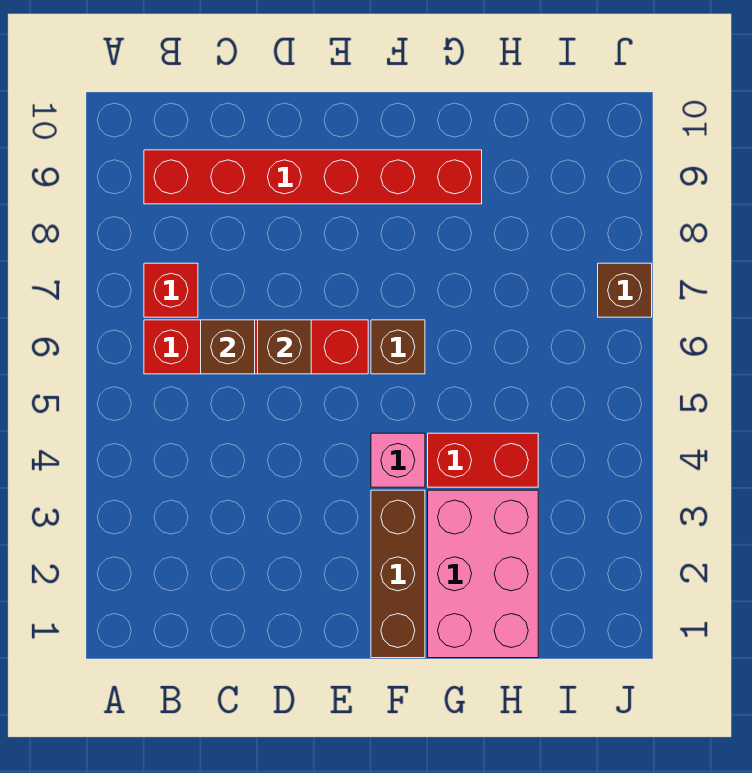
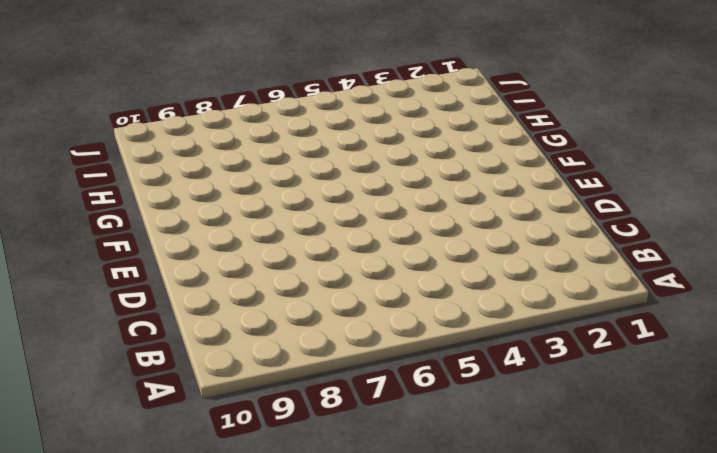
none -> red brick B6:E6 level 1
none -> red brick B7 level 1

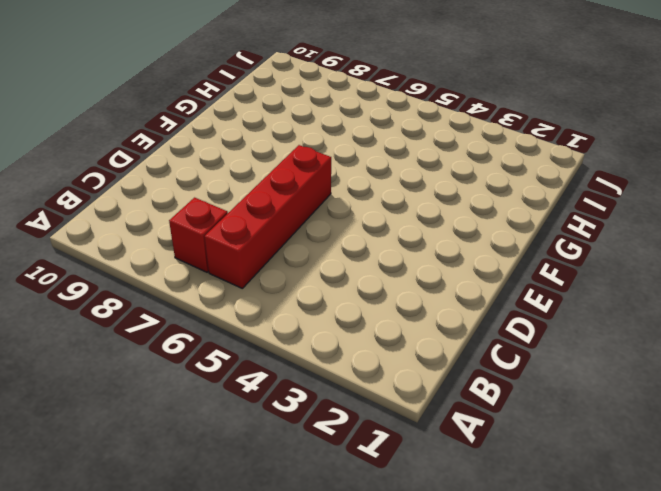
none -> red brick B9:G9 level 1
none -> brown brick F1:F3 level 1

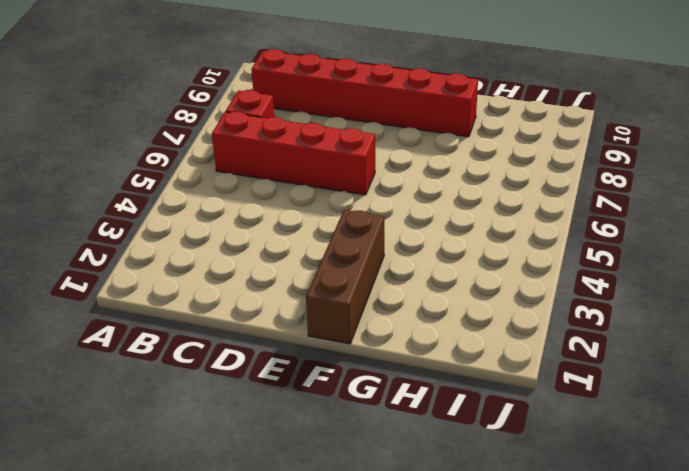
none -> pink brick F4 level 1
none -> brown brick F6 level 1

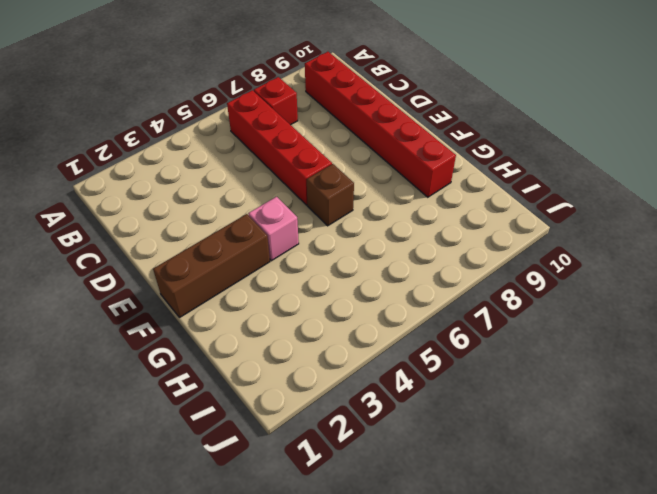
none -> pink brick G1:H3 level 1
none -> red brick G4:H4 level 1

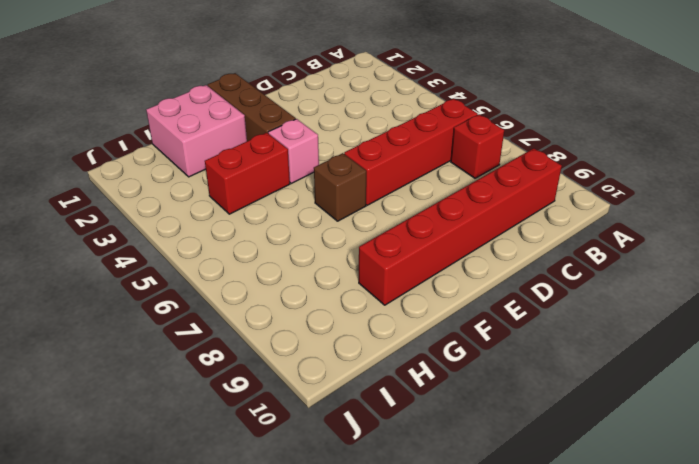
pink brick G1:H2 level 1 -> pink brick G1:H3 level 1
none -> brown brick J7 level 1
none -> brown brick C6 level 2

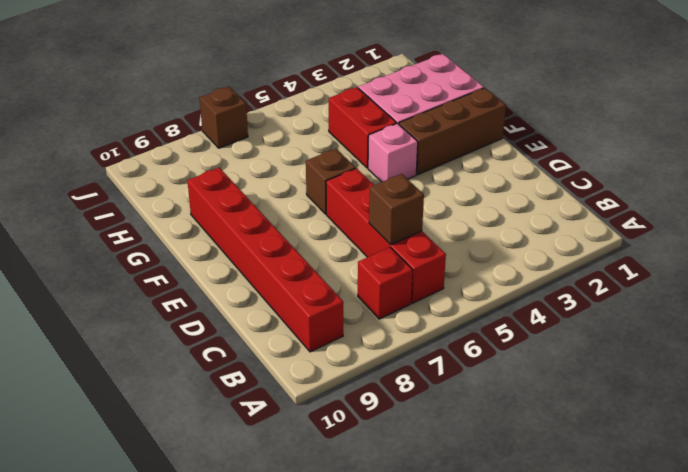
none -> brown brick D6 level 2

